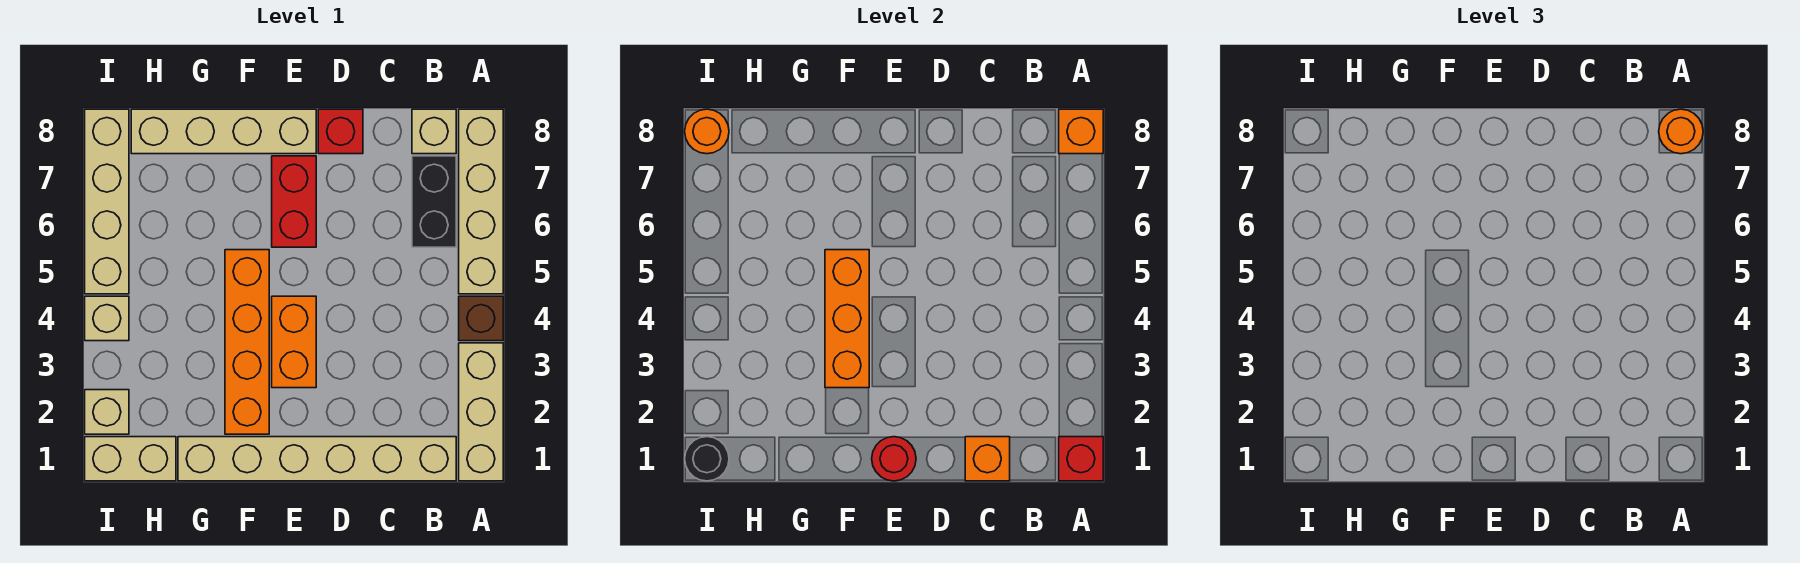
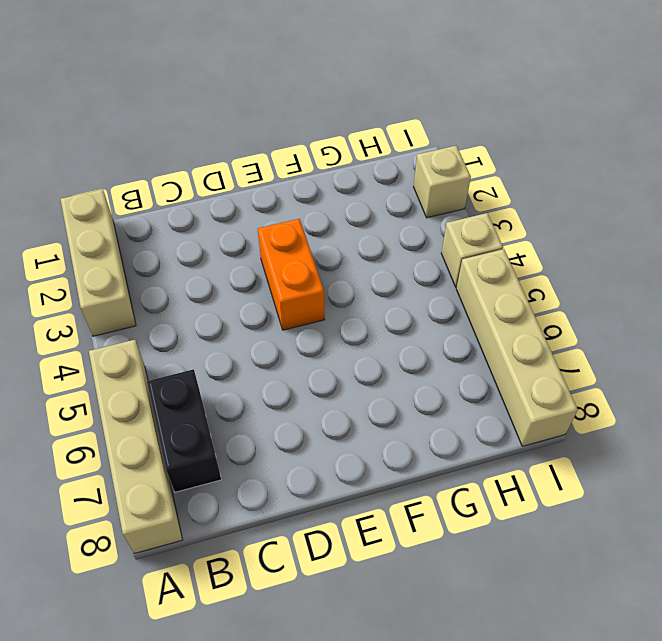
none -> brown brick A4 level 1
none -> tan brick B1:G1 level 1
none -> tan brick B8 level 1

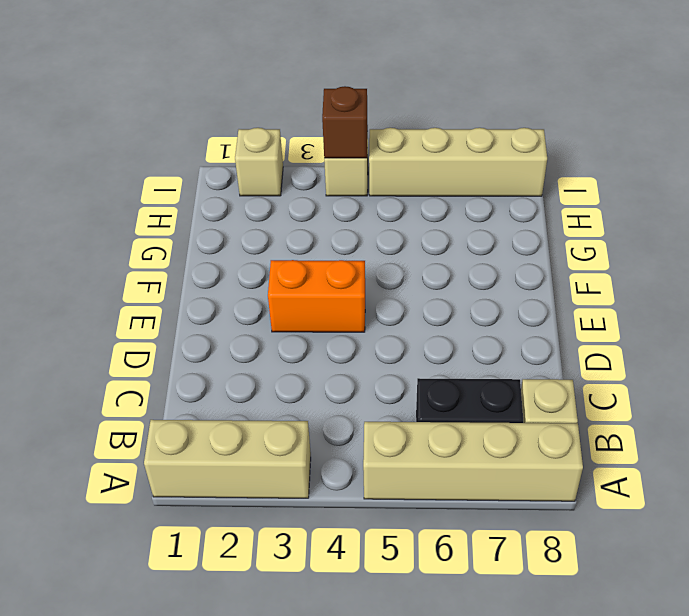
brown brick I4 level 2 -> brown brick A4 level 1
none -> tan brick B1:G1 level 1
none -> red brick D8 level 1
none -> red brick E6:E7 level 1

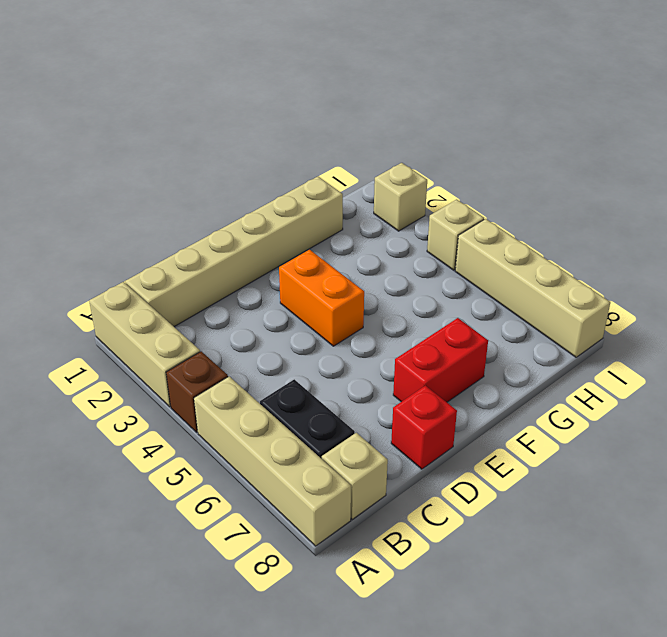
red brick E7:F7 level 1 -> red brick E6:E7 level 1
none -> tan brick E8:H8 level 1
none -> orange brick F2:F5 level 1
none -> tan brick H1:I1 level 1

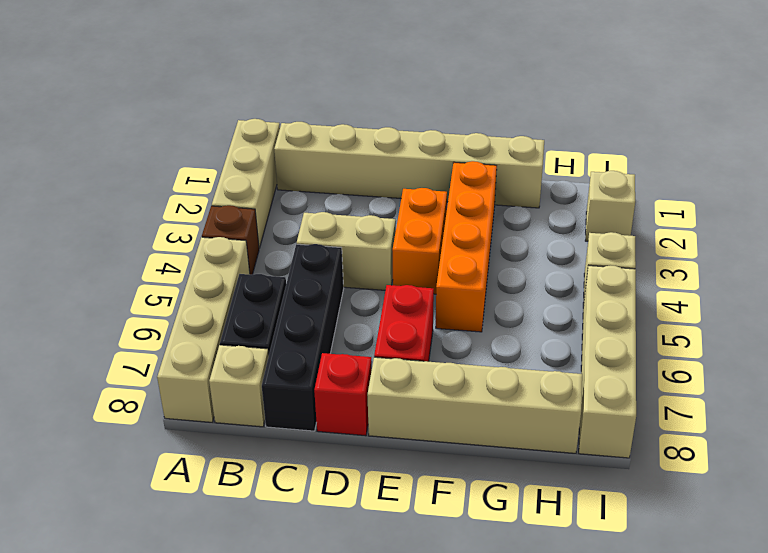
tan brick C4:D4 level 1 -> tan brick H1:I1 level 1
black brick C5:C8 level 1 -> none
none -> red brick A1 level 2
none -> orange brick A8 level 2
none -> orange brick C1 level 2

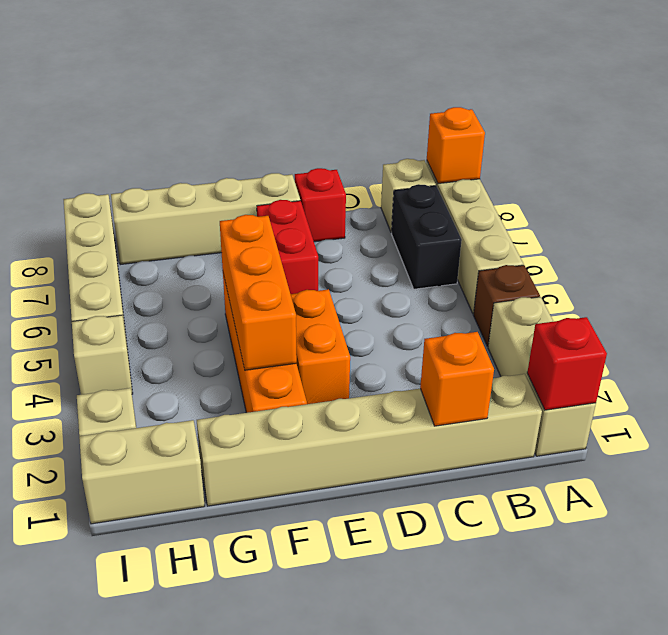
none -> red round brick E1 level 2
none -> black round brick I1 level 2
none -> orange round brick I8 level 2

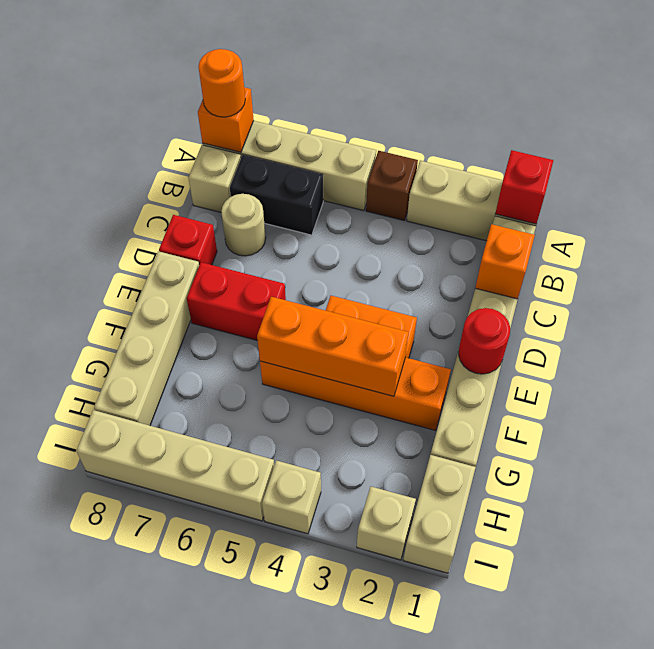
tan round brick C7 level 1 -> none
none -> black round brick I1 level 2
none -> orange round brick I8 level 2

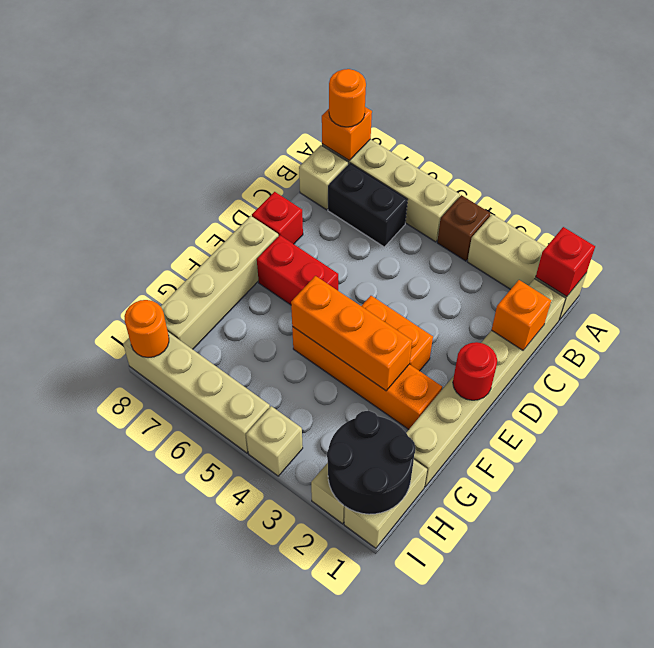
black round brick H1:I2 level 2 -> black round brick I1 level 2

